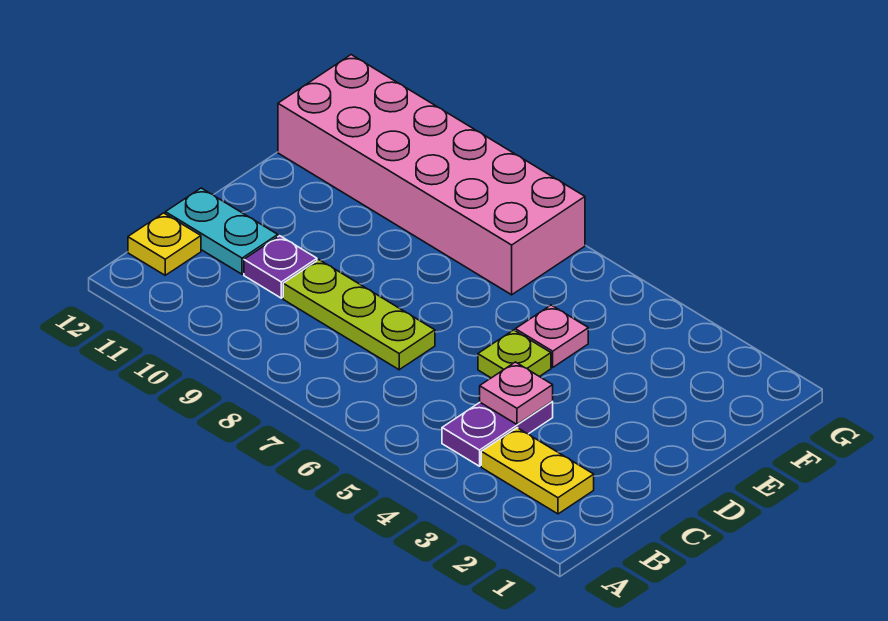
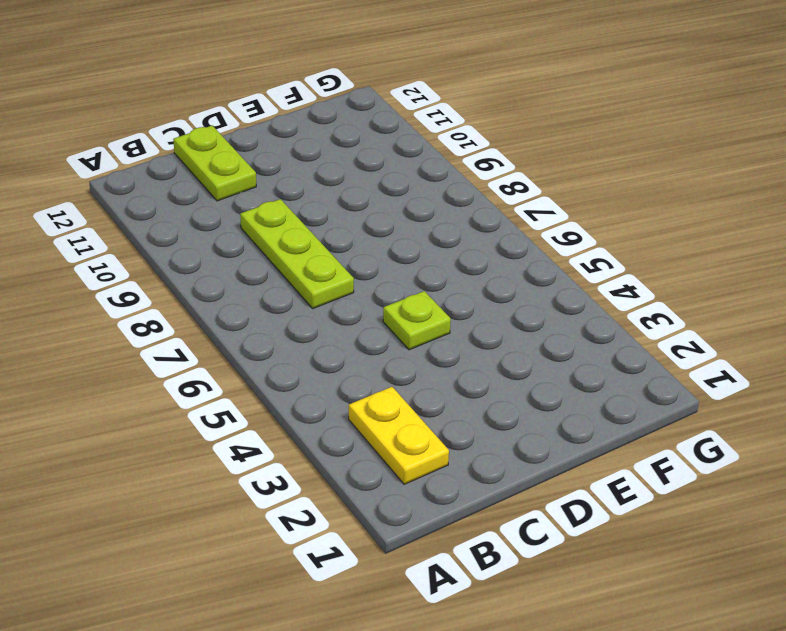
lime plate C11:C12 level 1 -> cyan plate C11:C12 level 1
none -> purple plate B4:C4 level 1
none -> yellow plate B12 level 1

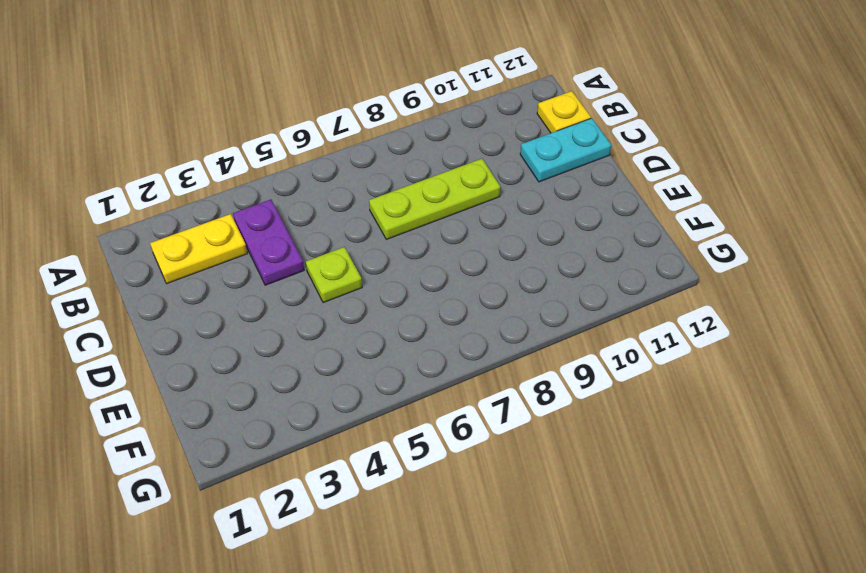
none -> purple plate C10 level 1
none -> pink plate E5 level 1

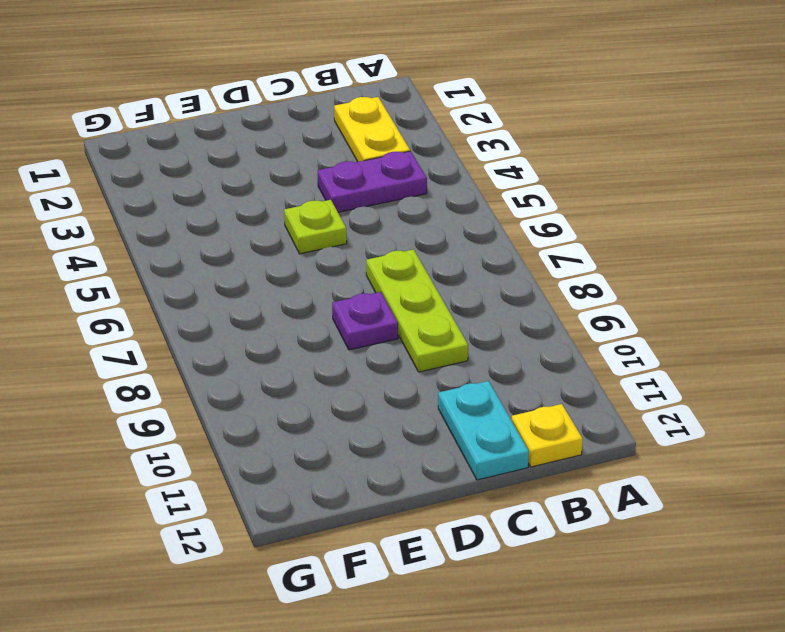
purple plate D8 level 1 -> purple plate C10 level 1
none -> pink plate E5 level 1
none -> pink brick F7:G12 level 1

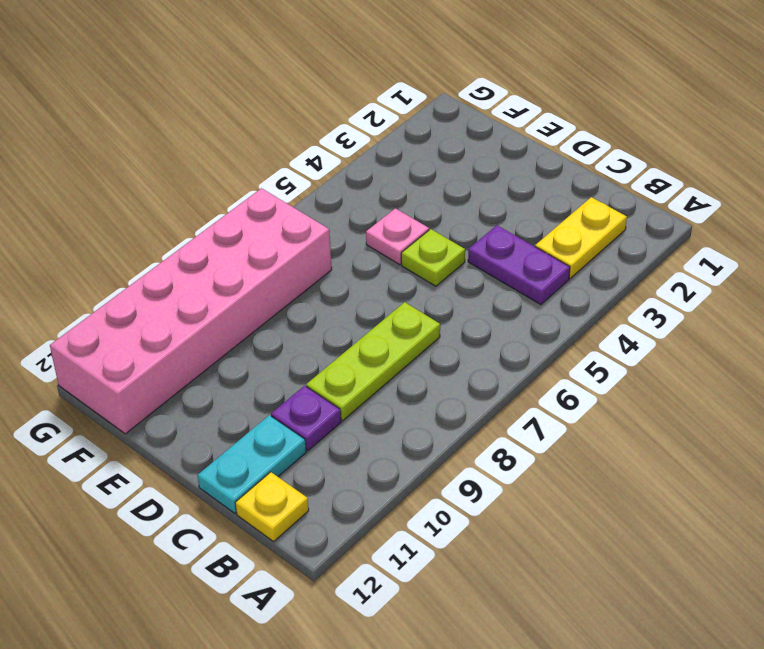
none -> pink plate C4 level 2

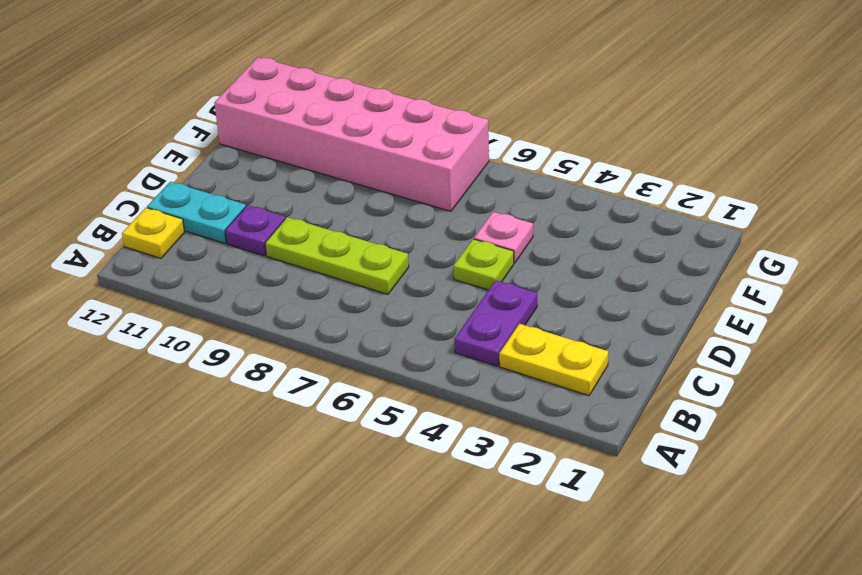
none -> pink plate C4 level 2

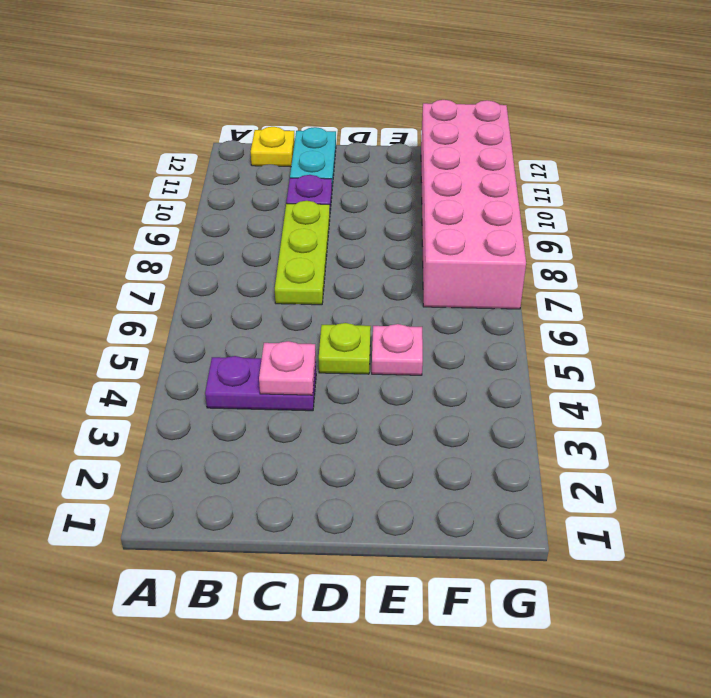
none -> yellow plate B2:B3 level 1

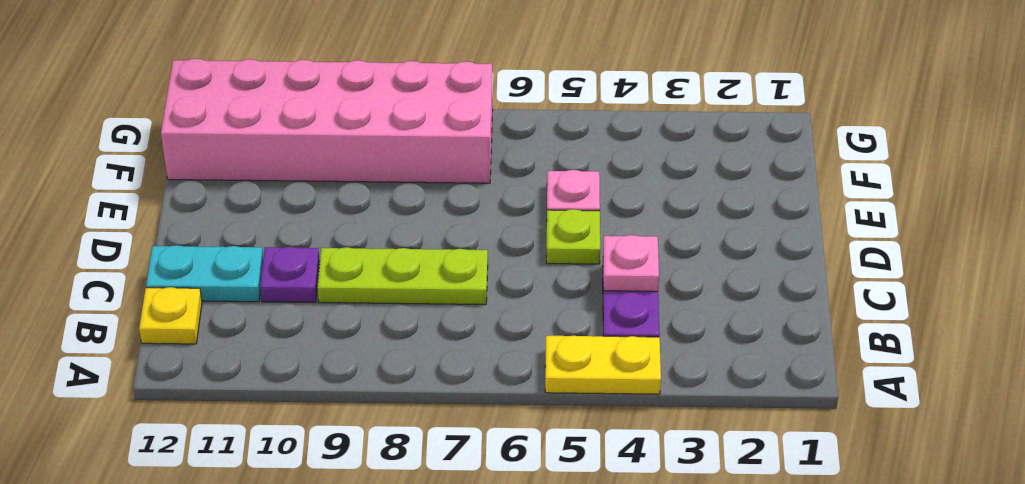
yellow plate A4:A5 level 1 -> yellow plate B2:B3 level 1

